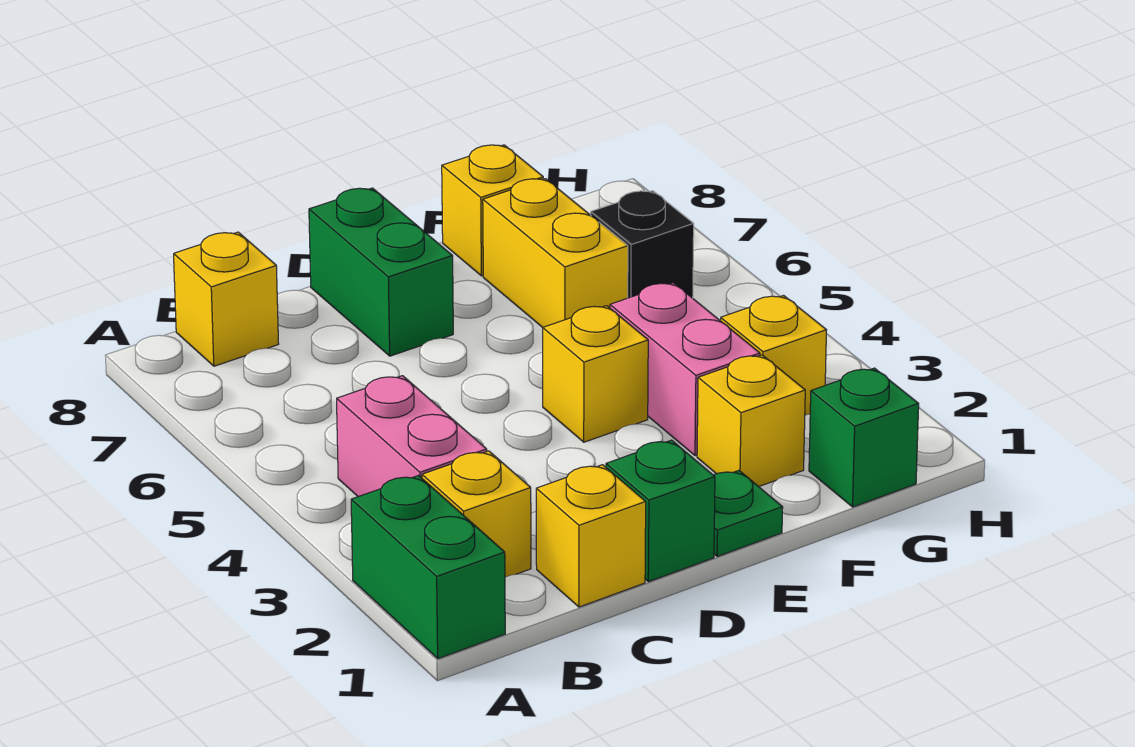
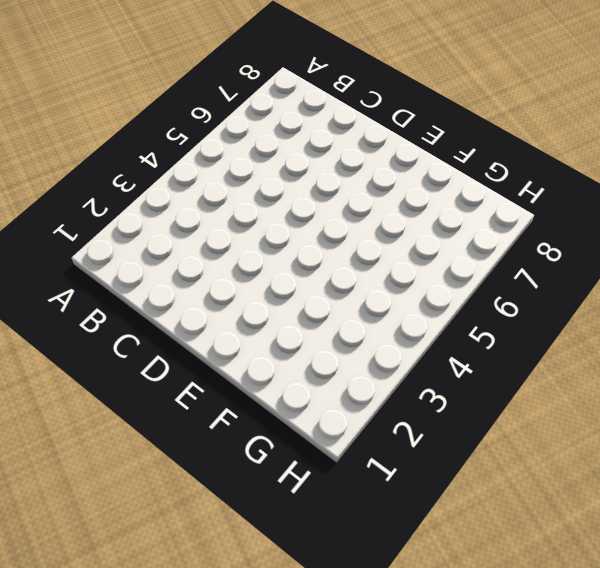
none -> green brick A1:A2 level 1
none -> yellow brick B2 level 1
none -> pink brick B3:B4 level 1

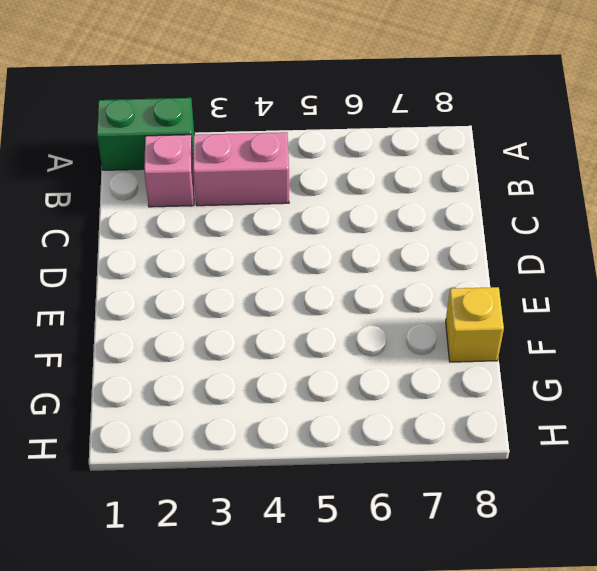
pink brick B2 level 1 -> yellow brick B2 level 1
none -> yellow brick B8 level 1
none -> yellow brick C1 level 1
none -> green brick D1 level 1

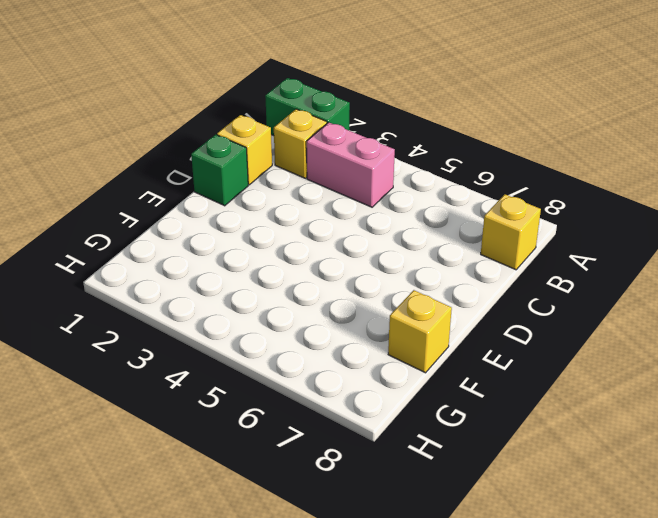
none -> green brick D7:D8 level 1
none -> green plate E1 level 1
none -> yellow brick E4 level 1

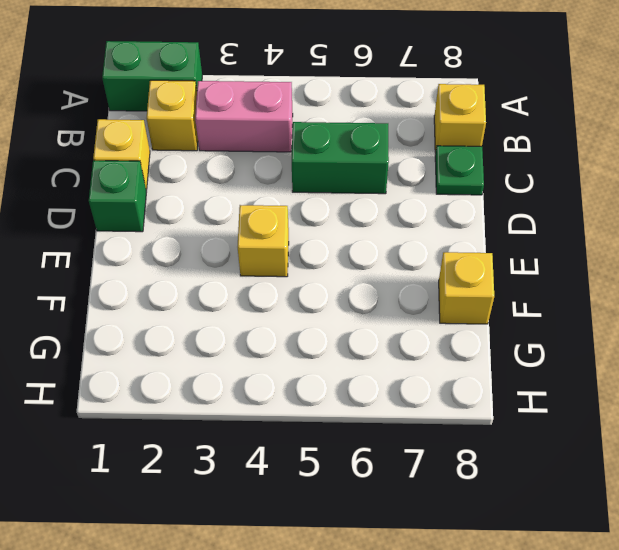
green brick C5:C6 level 1 -> green brick D7:D8 level 1
green plate C8 level 1 -> green plate E1 level 1
none -> yellow brick F2 level 1
none -> pink brick F3:F4 level 1
none -> yellow brick F6:F7 level 1

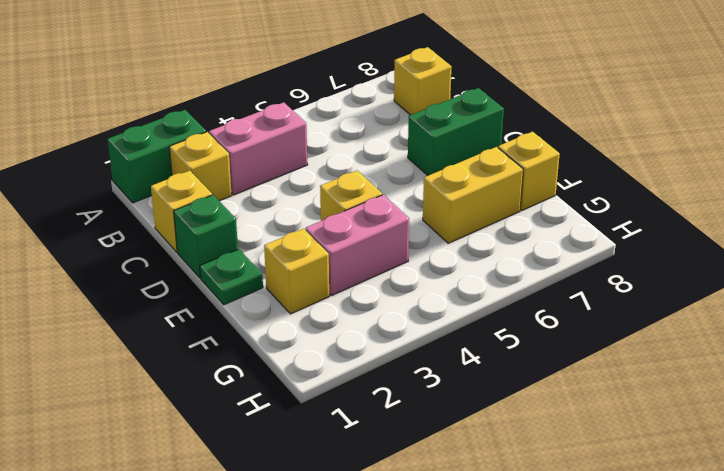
none -> green brick G1 level 1
none -> yellow brick G3 level 1
none -> black brick G6 level 1

